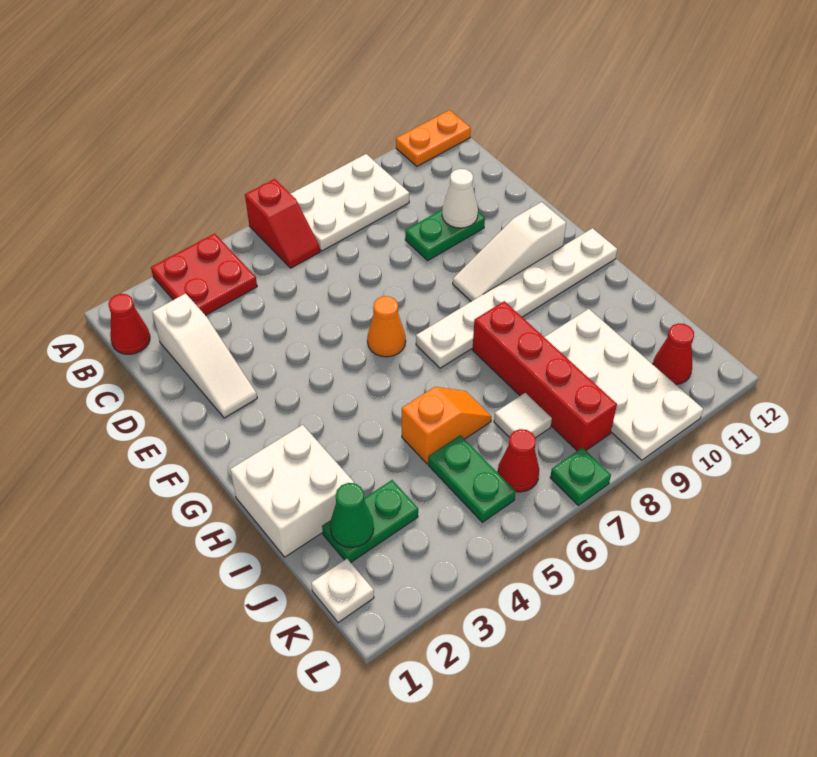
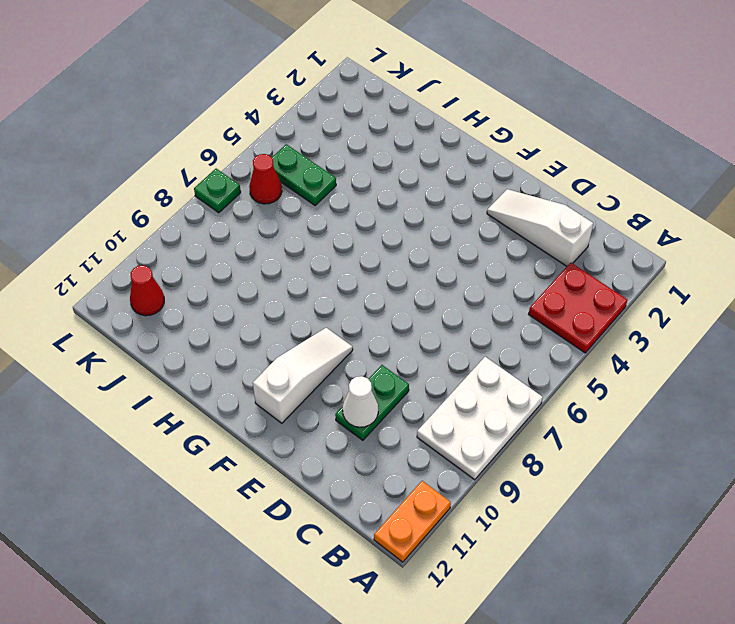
none -> red slope A6:B6 level 1 top A
none -> red cone B1 level 1
none -> orange cone F6 level 1

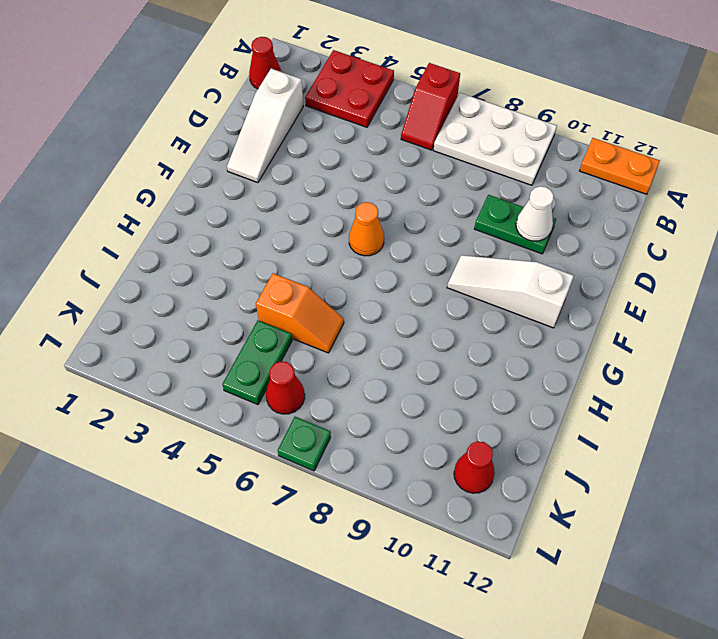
none -> white plate G7:G12 level 1
none -> white brick H1:I2 level 1
none -> red brick H8:K8 level 1

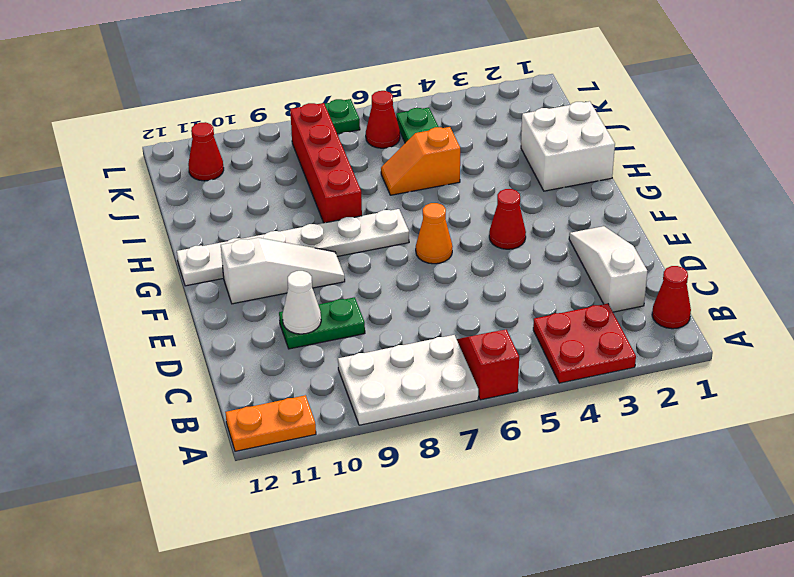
red cone F4 level 1 -> none
none -> white plate I9:L10 level 1
none -> green plate J2:J3 level 1
none -> white tile J7 level 1

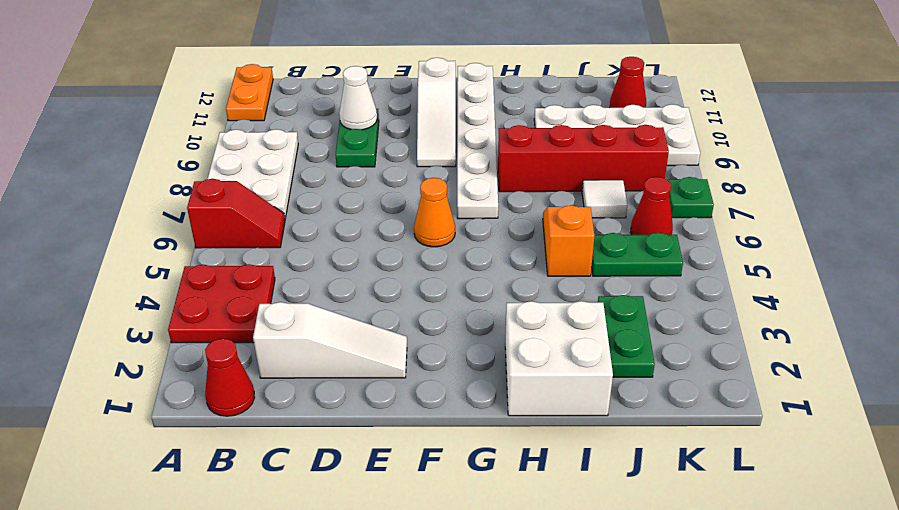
none -> white plate K1 level 1
none -> green cone J2 level 2

